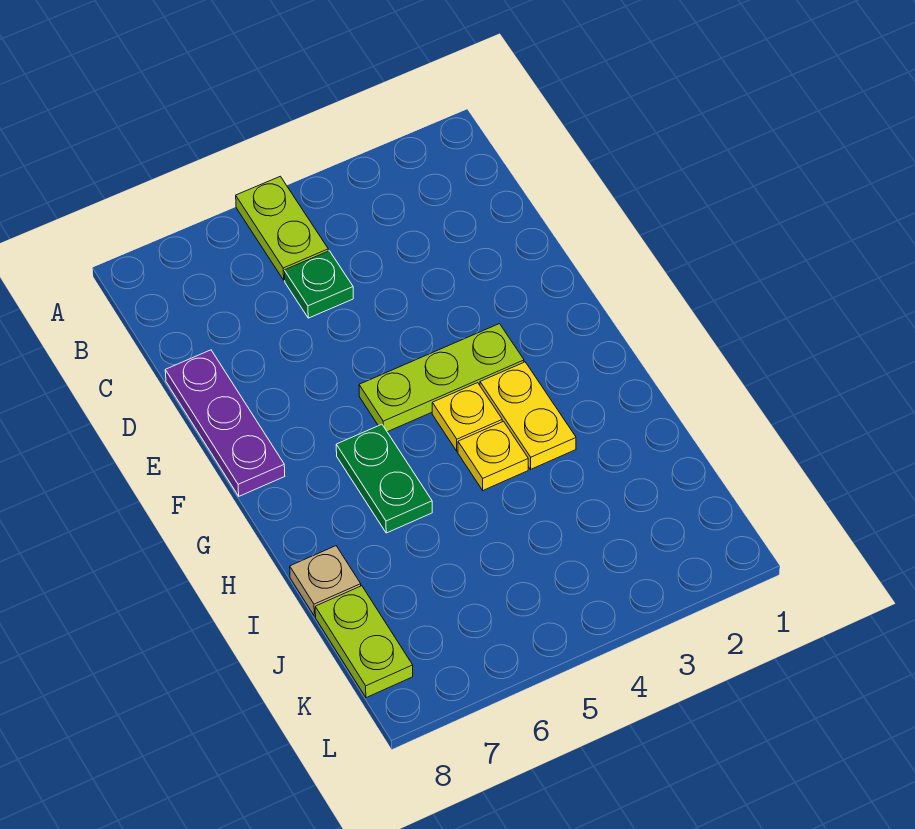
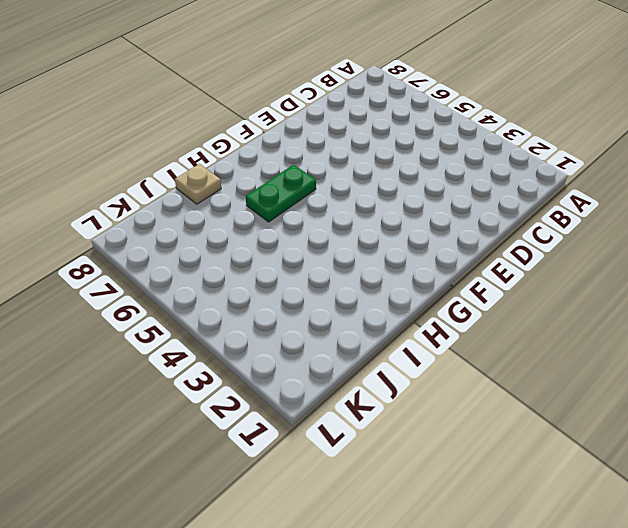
none -> lime plate A5:B5 level 1
none -> green plate C5 level 1

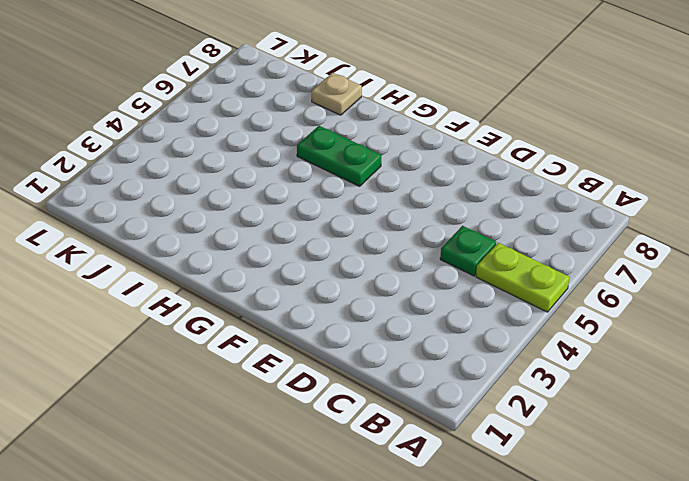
none -> purple plate D8:F8 level 1
none -> lime plate F3:F5 level 1

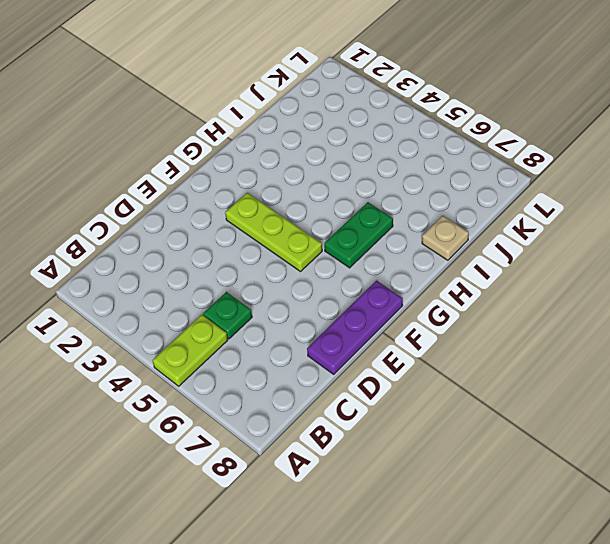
none -> yellow plate G3:H3 level 1
none -> yellow plate G4 level 1

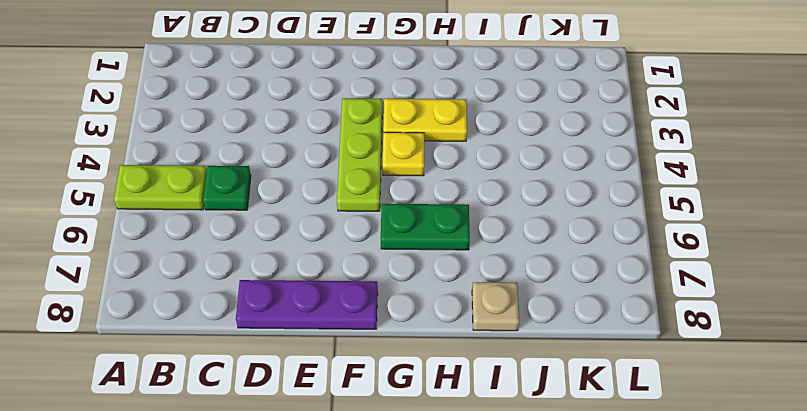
none -> yellow plate H4 level 1
none -> lime plate J8:K8 level 1

